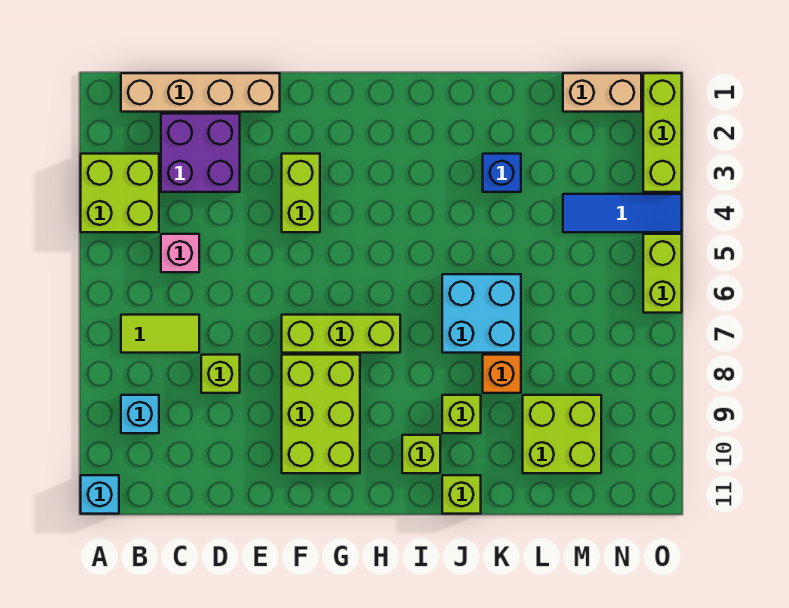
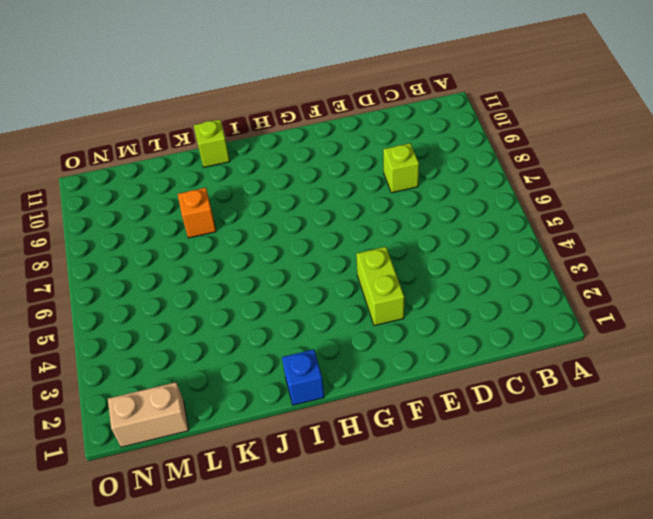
blue brick I1 level 1 -> blue brick K3 level 1
none -> lime brick A3:B4 level 1
none -> cyan brick A11 level 1
none -> tan brick B1:E1 level 1

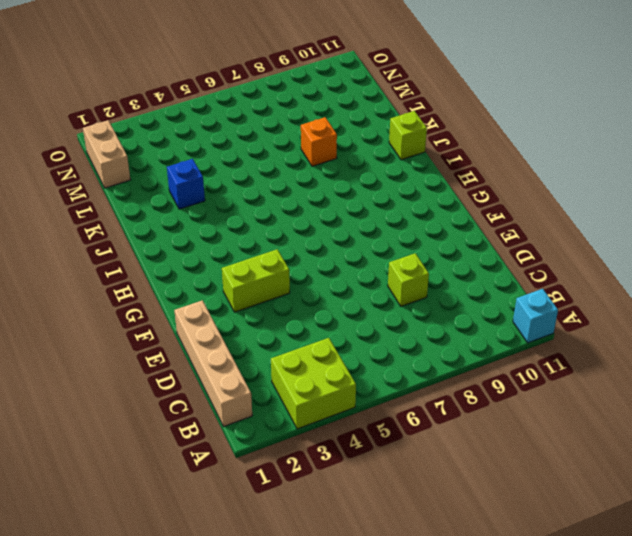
none -> lime tile B7:C7 level 1
none -> cyan brick B9 level 1
none -> purple brick C2:D3 level 1

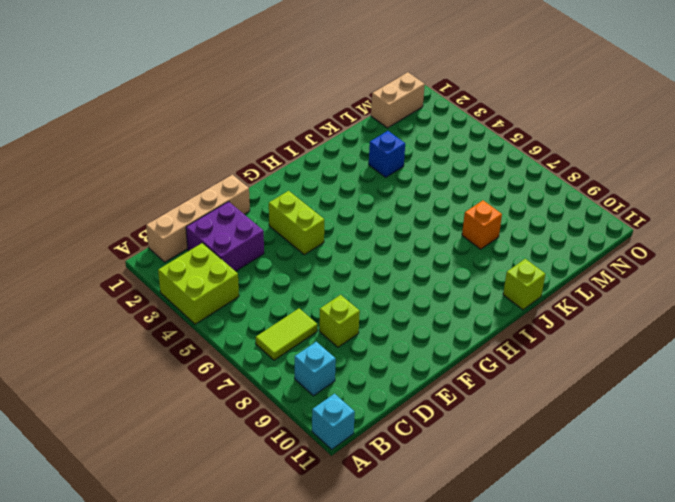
none -> pink brick C5 level 1
none -> lime brick F7:H7 level 1
none -> lime brick F8:G10 level 1

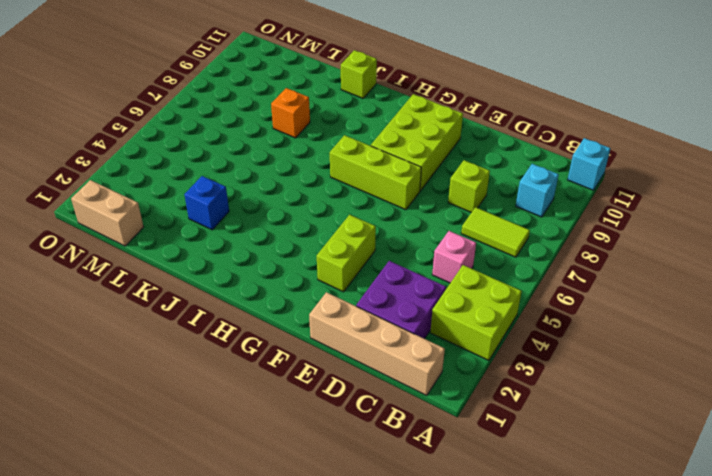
none -> lime brick I10 level 1
none -> cyan brick J6:K7 level 1
none -> lime brick J9 level 1

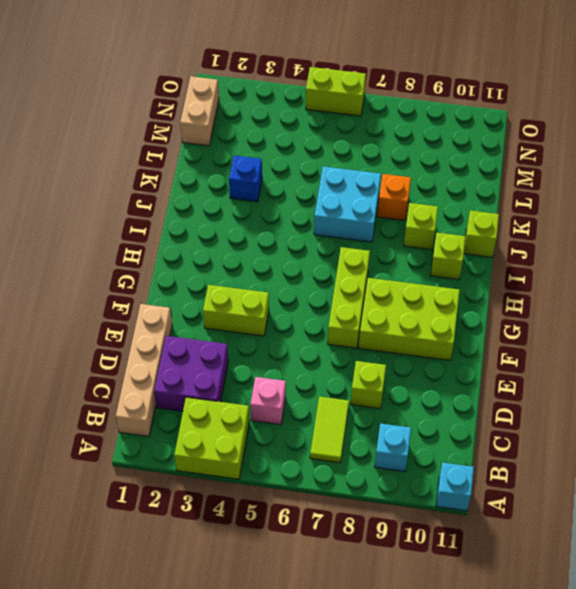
none -> lime brick L9:M10 level 1
none -> blue tile M4:O4 level 1
none -> lime brick O1:O3 level 1

